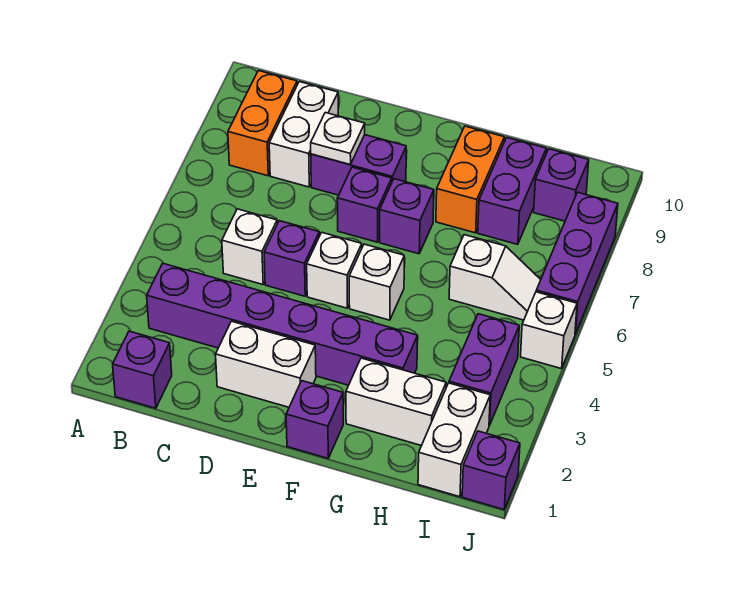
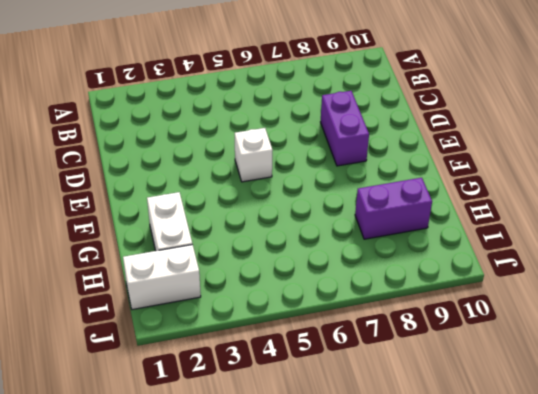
none -> purple brick B1 level 1
none -> purple brick B3:G3 level 1
none -> orange brick B8:B9 level 1

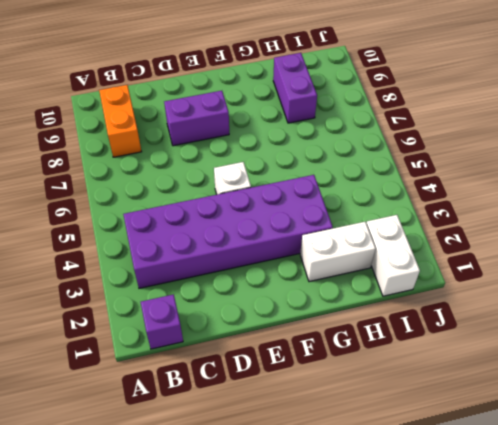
purple brick B3:G4 level 1 -> purple brick B3:G3 level 1
none -> white brick C5 level 1
none -> white brick C8:C9 level 1
none -> white brick D2:E2 level 1

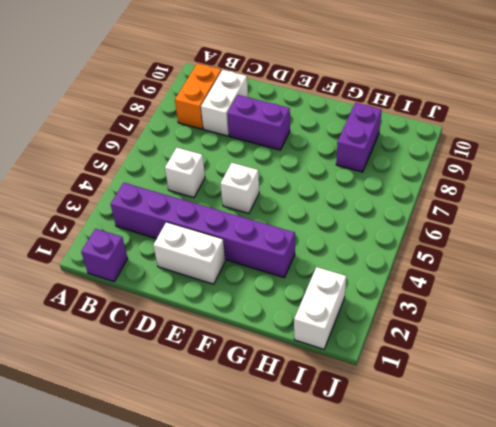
none -> purple brick D5 level 1
none -> purple brick E7 level 1
none -> purple brick F1 level 1

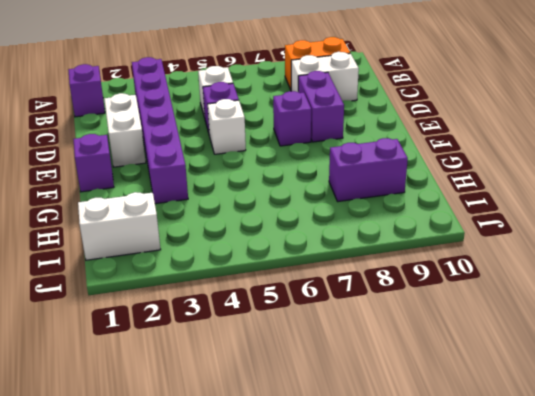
none -> white brick F5 level 1
none -> purple brick F7 level 1
none -> white brick G2:H2 level 1

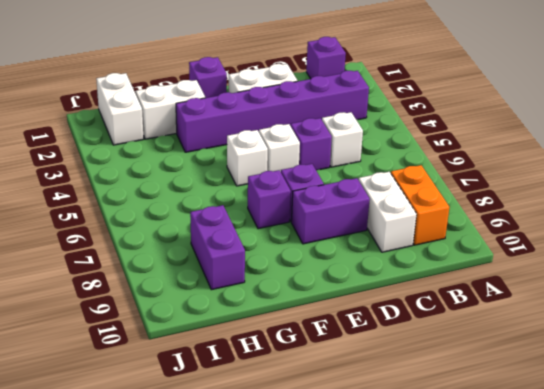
none -> orange brick G8:G9 level 1
none -> white slope H6:I6 level 1 top H
none -> purple brick I3:I4 level 1

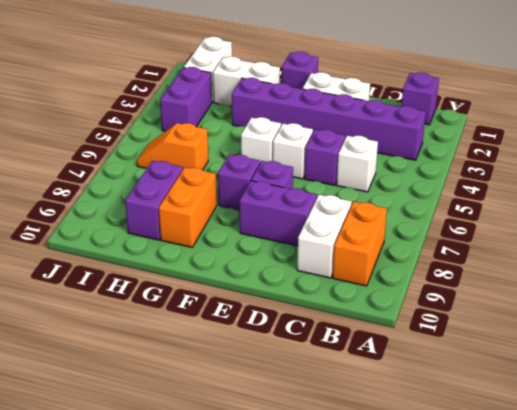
orange slope H6:I6 level 1 top H -> white slope H6:I6 level 1 top H
none -> purple brick I9 level 1
none -> purple brick J1 level 1
none -> white brick J5 level 1

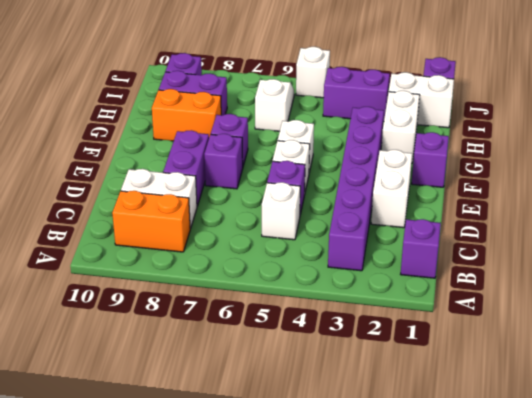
none -> purple brick J6:J8 level 1
none -> white plate D8 level 2

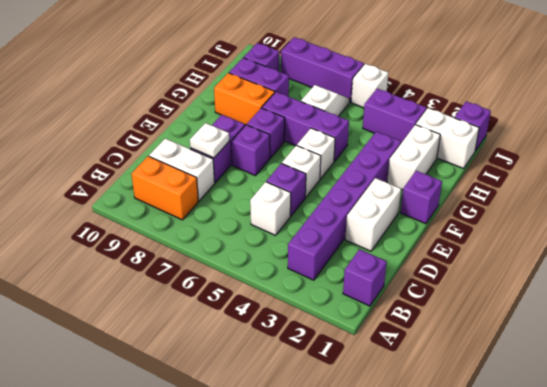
purple brick G5:G7 level 1 -> none

